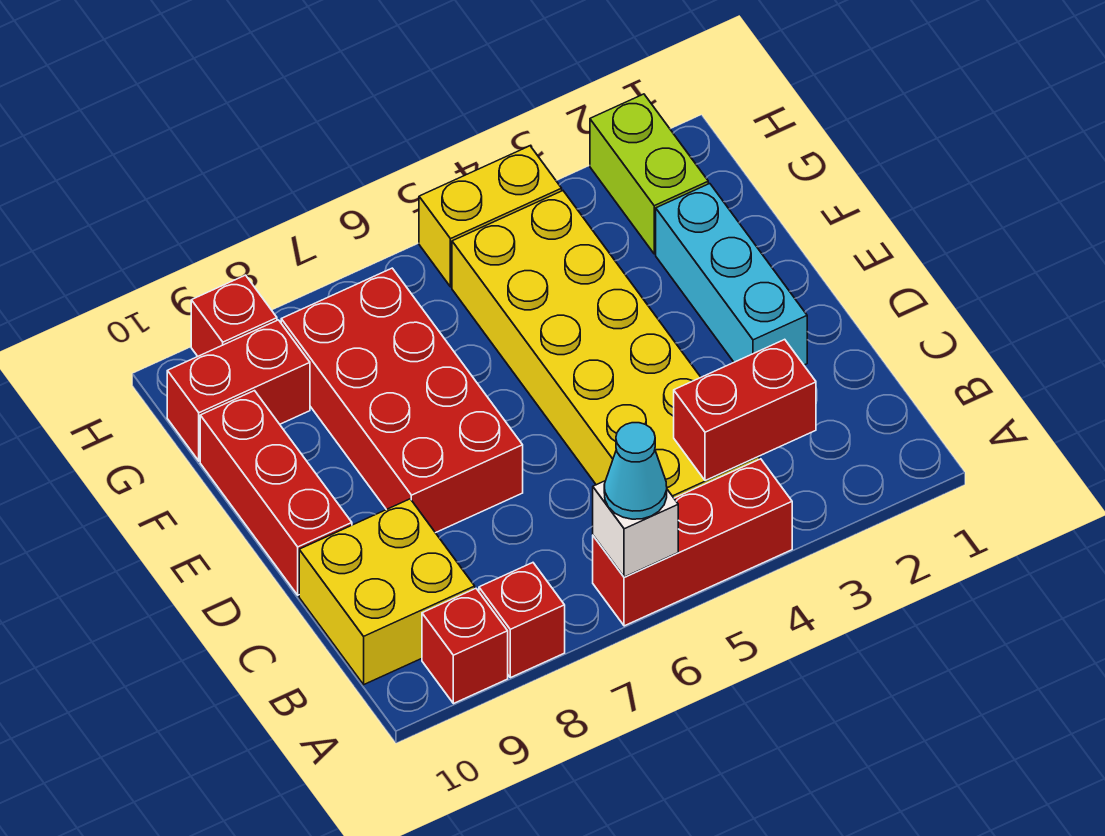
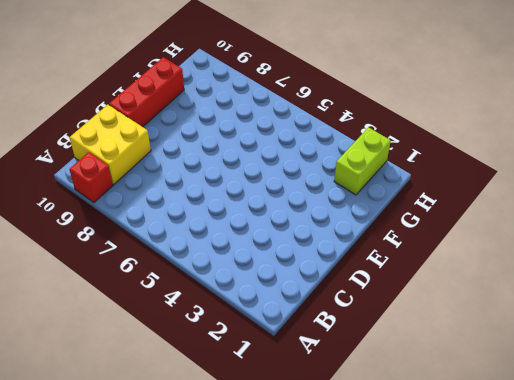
none -> red brick A4:A6 level 1
none -> red brick A8 level 1
none -> yellow brick B4:G5 level 1

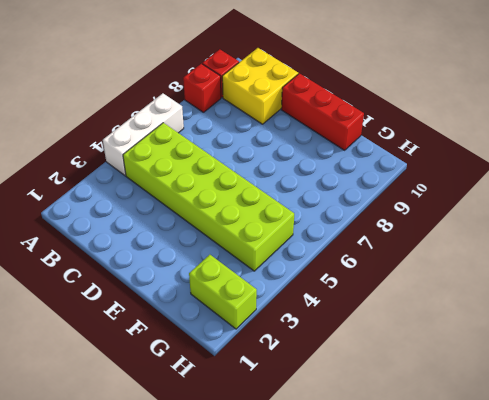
white brick A4:A6 level 1 -> red brick A4:A6 level 1
lime brick B4:G5 level 1 -> yellow brick B4:G5 level 1
none -> cyan brick D2:F2 level 1
none -> red brick D7:G8 level 1
none -> red brick G9:G10 level 1

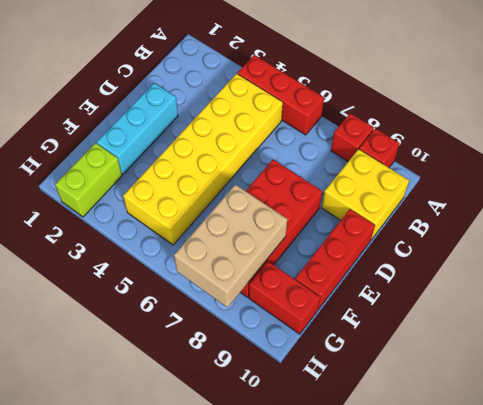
tan brick F7:H8 level 2 -> none
none -> yellow brick H4:H5 level 1
none -> red brick H9 level 1
none -> white brick A6 level 2

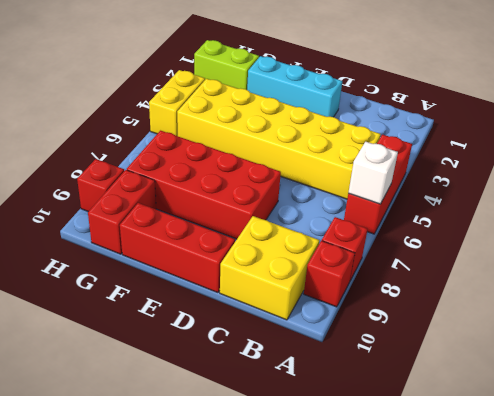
none -> red brick B3:B4 level 2
none -> cyan cone A6 level 3

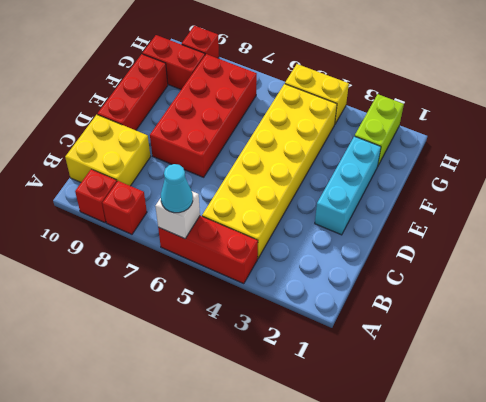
none -> red brick B3:B4 level 2

